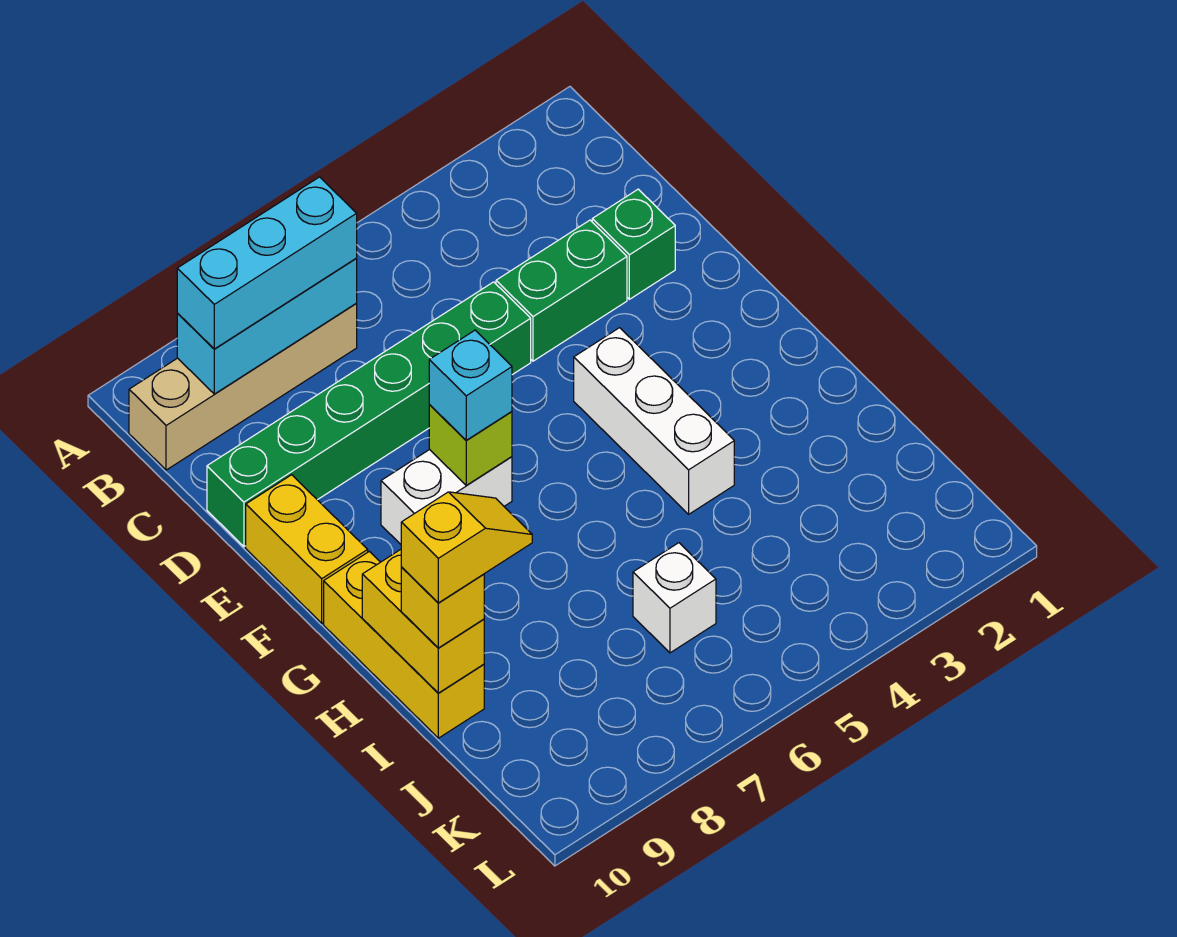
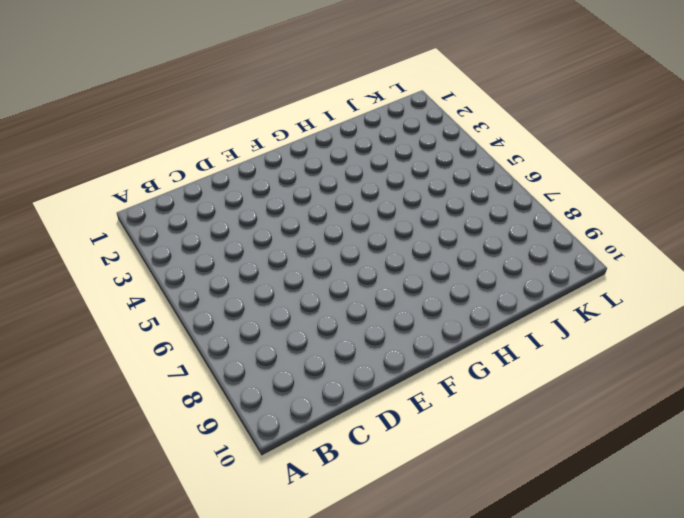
none -> tan brick B7:B10 level 1
none -> green brick D2 level 1
none -> green brick D3:D4 level 1

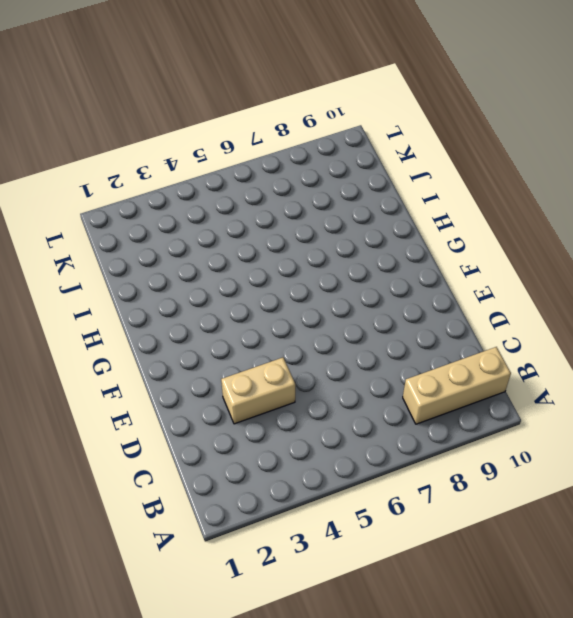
tan brick B8:B10 level 1 -> tan brick B7:B10 level 1
tan brick D3:D4 level 1 -> green brick D3:D4 level 1
none -> green brick D2 level 1
none -> green brick D5:D10 level 1
none -> yellow brick E10:F10 level 1

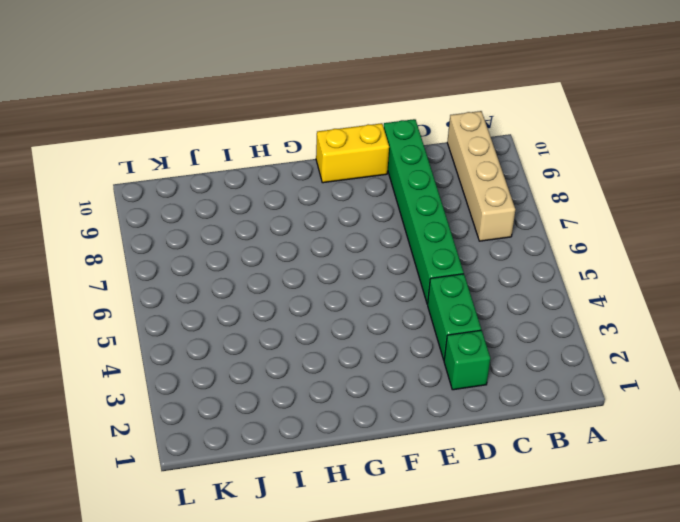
none -> white brick F4:H4 level 1
none -> white brick F7:F8 level 1
none -> yellow brick G10:I10 level 1

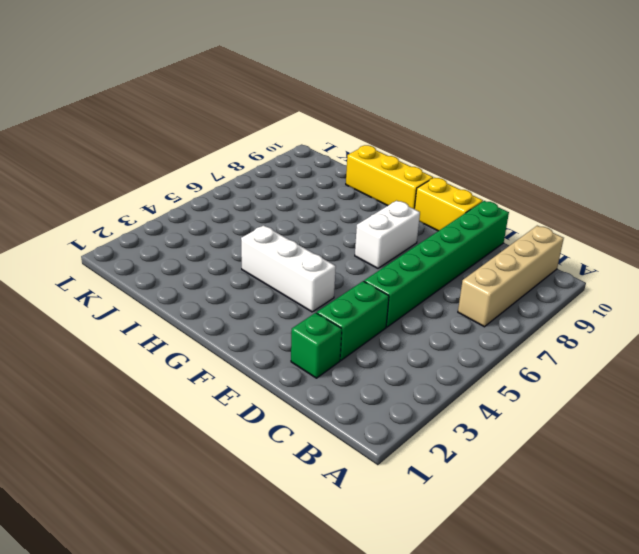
none -> white brick J6 level 1
none -> cyan brick B7:B9 level 2
none -> lime brick F7 level 2

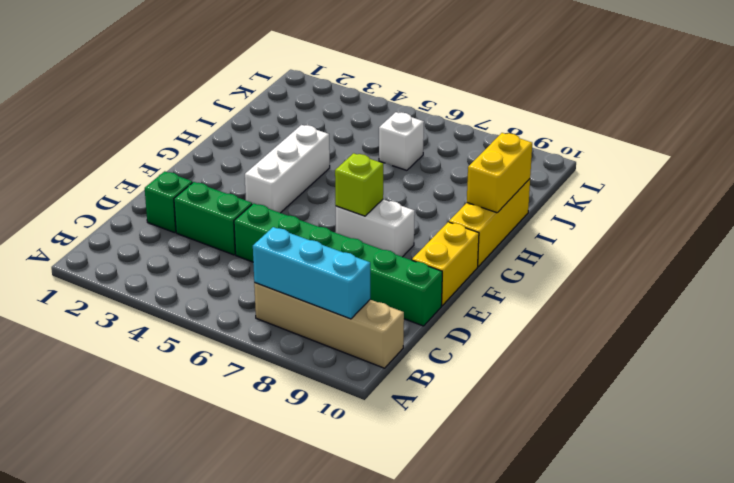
none -> cyan brick B7:B9 level 3
none -> cyan brick F7 level 3
none -> yellow brick I10 level 3

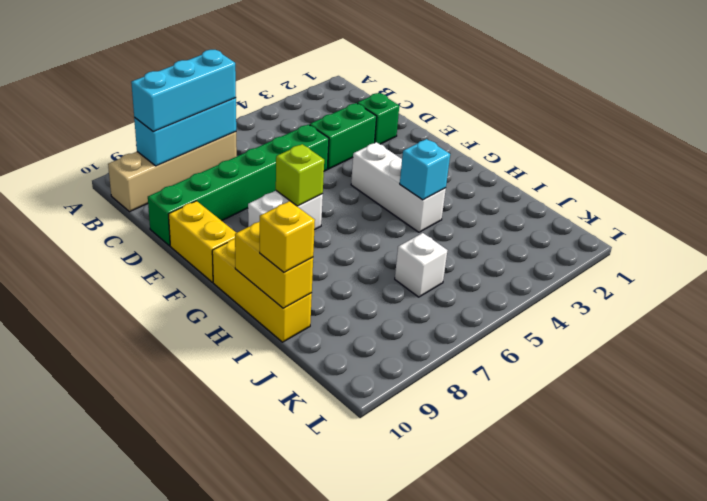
cyan brick H4 level 2 -> cyan brick F7 level 3
none -> yellow slope I9:I10 level 4 top 10

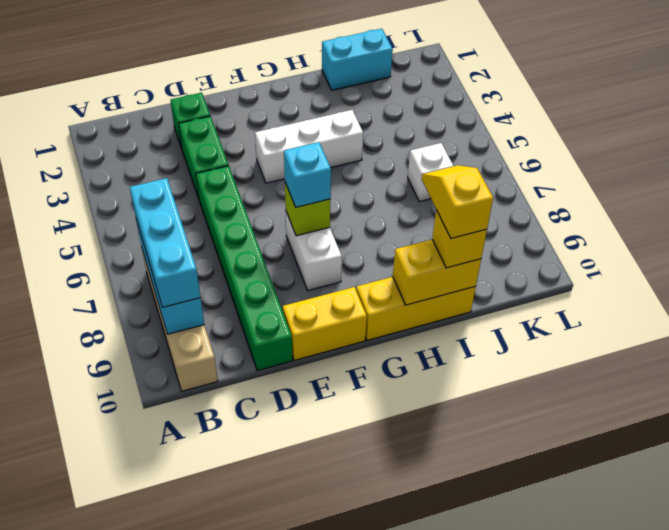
cyan brick I1:J1 level 1 -> none

